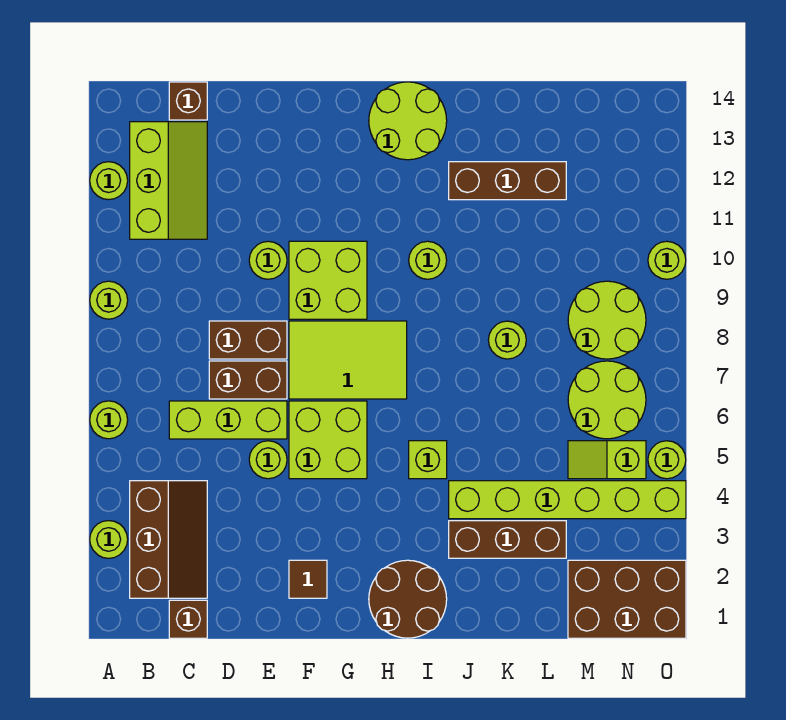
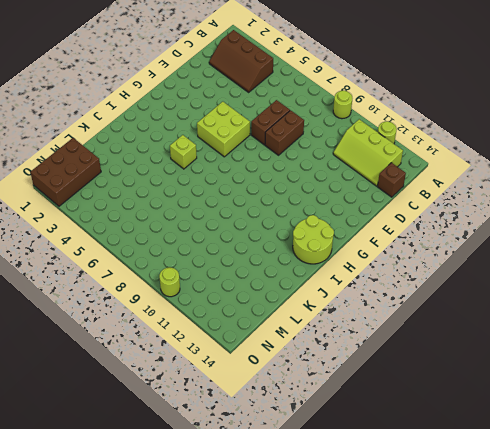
none -> lime round brick A3 level 1
none -> lime round brick A6 level 1
none -> brown brick C1 level 1
none -> lime brick C6:E6 level 1

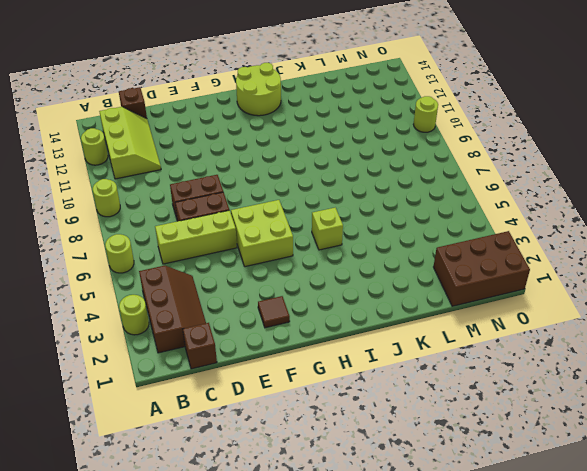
none -> lime round brick E5 level 1
none -> lime round brick E10 level 1
none -> lime tile F7:H8 level 1
none -> lime brick F9:G10 level 1

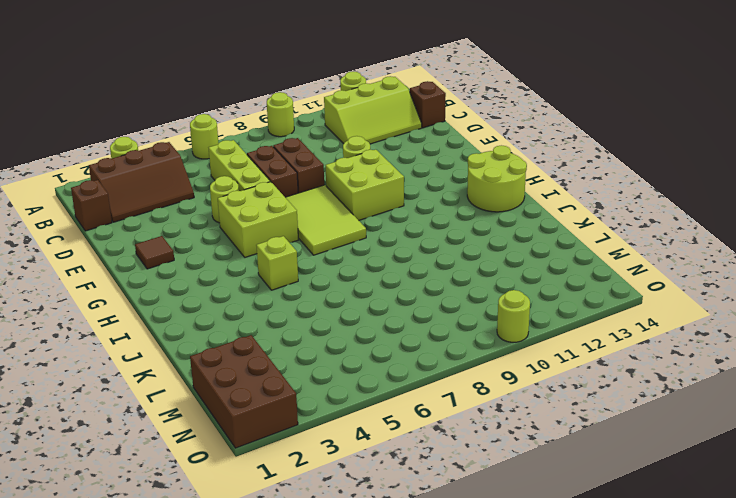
none -> brown round brick H1:I2 level 1
none -> lime round brick I10 level 1
none -> brown brick J3:L3 level 1
none -> lime brick J4:O4 level 1

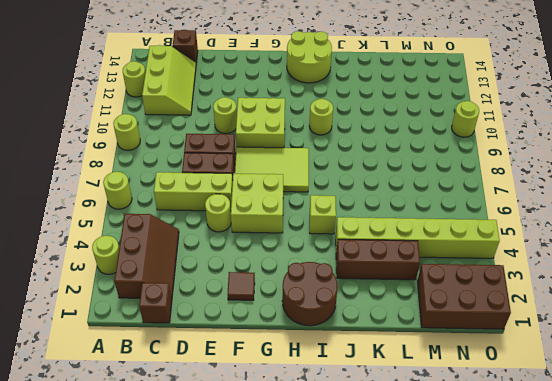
none -> brown brick J12:L12 level 1
none -> lime round brick K8 level 1
none -> lime slope M5:N5 level 1 top N
none -> lime round brick M6:N7 level 1

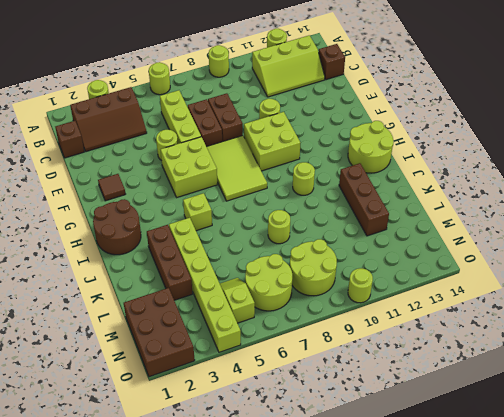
none -> lime round brick O5 level 1

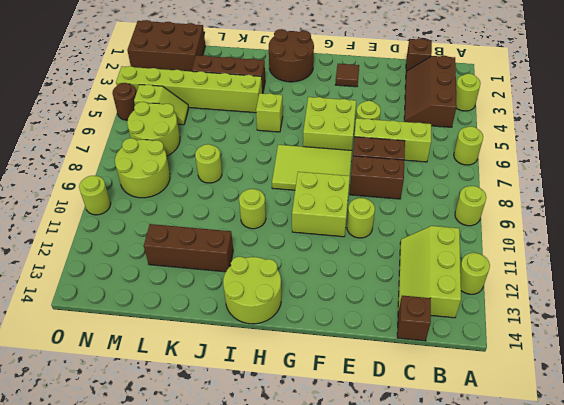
brown round brick O5 level 1 -> lime round brick O5 level 1

